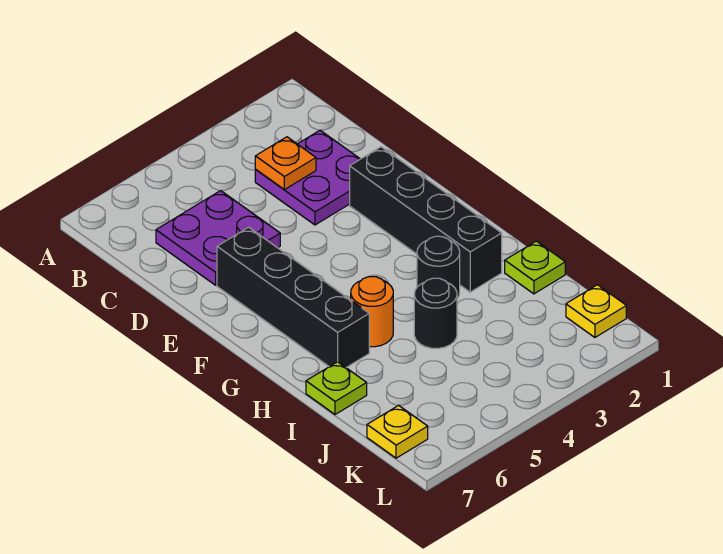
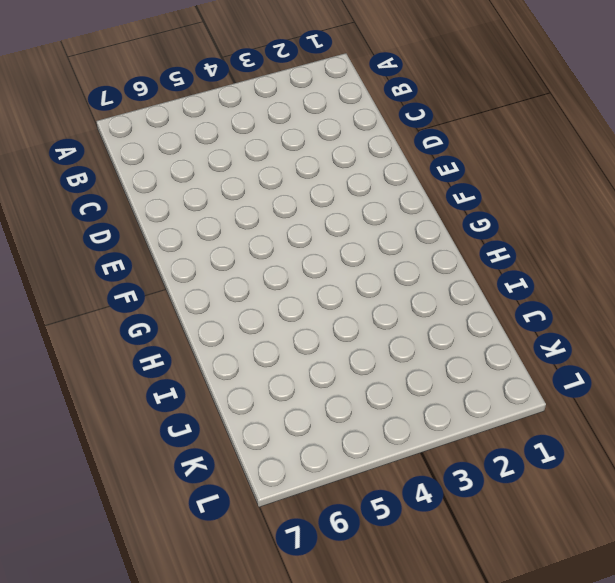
none -> purple plate C2:D3 level 1
none -> purple plate C5:D6 level 1
none -> black brick E2:H2 level 1

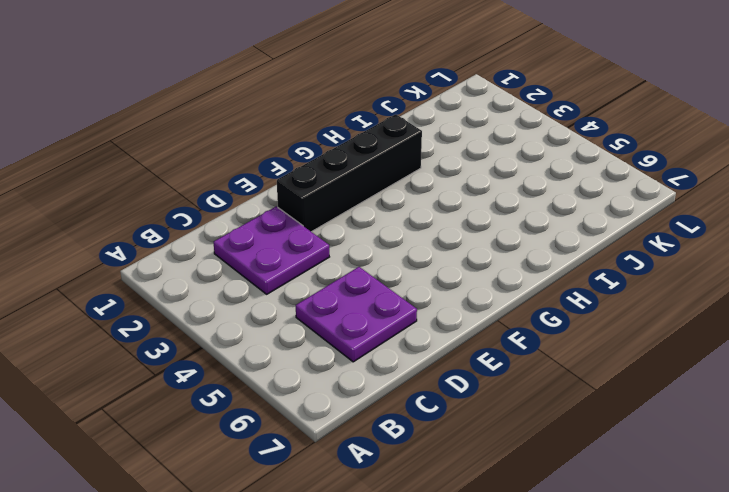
none -> black brick E6:H6 level 1
none -> black round brick H3 level 1
none -> orange round brick H5 level 1

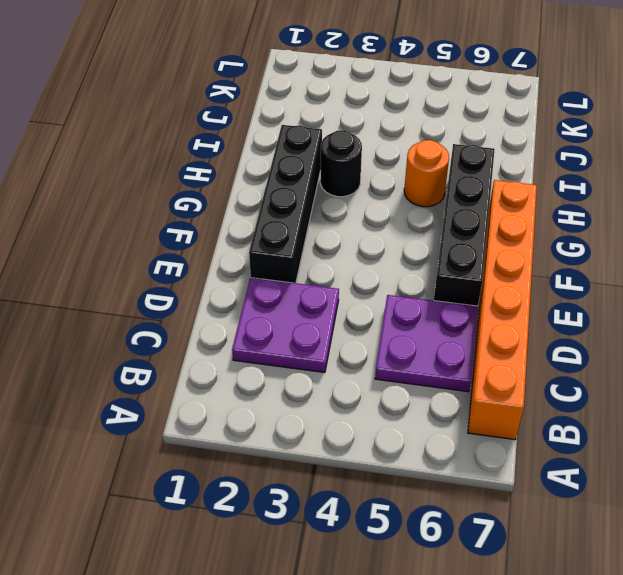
orange brick B7:G7 level 1 -> none
none -> lime plate I1 level 1
none -> black round brick I4 level 1
none -> lime plate I7 level 1

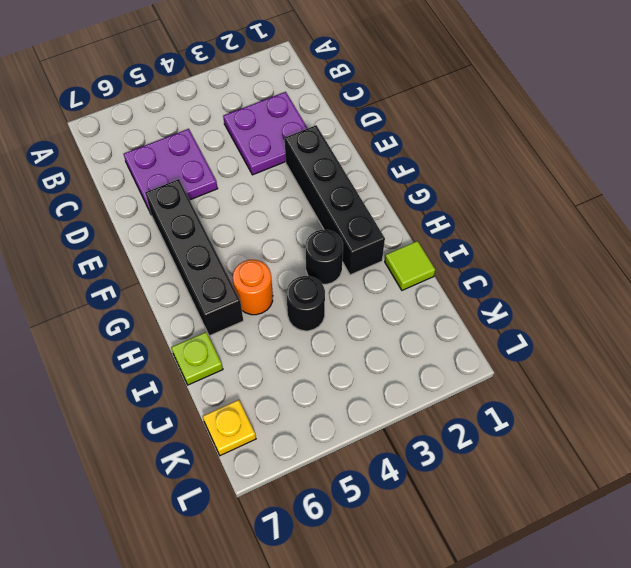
lime tile I1 level 1 -> lime plate I1 level 1
none -> yellow plate K1 level 1
none -> orange plate C3 level 2

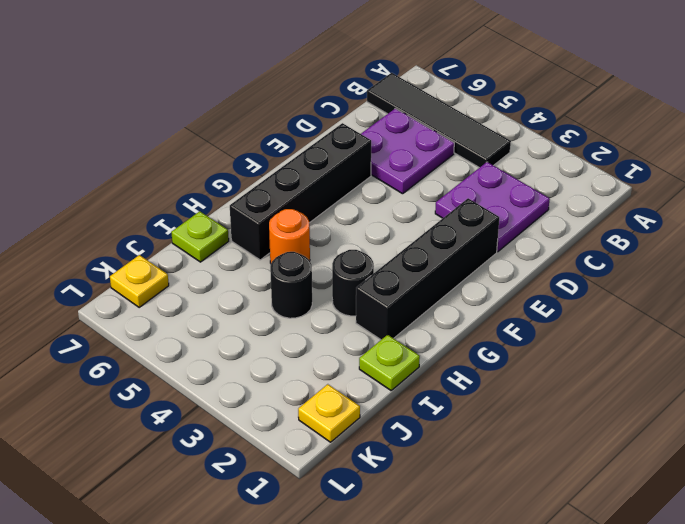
black tile B4:B7 level 1 -> none
none -> orange plate C3 level 2

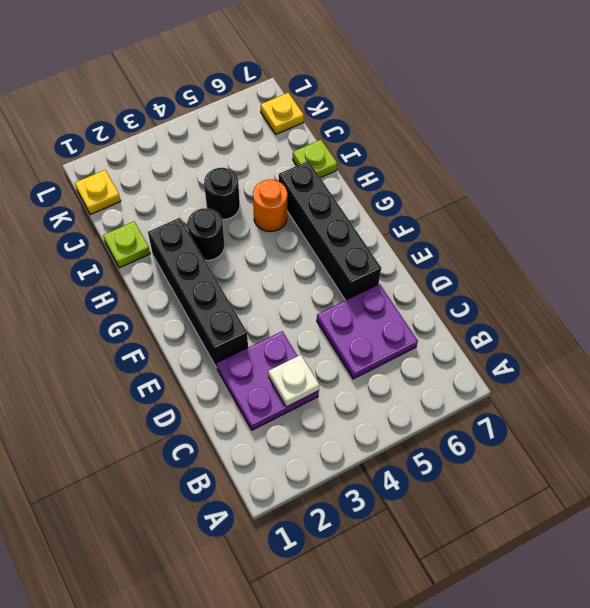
white plate C3 level 2 -> orange plate C3 level 2

